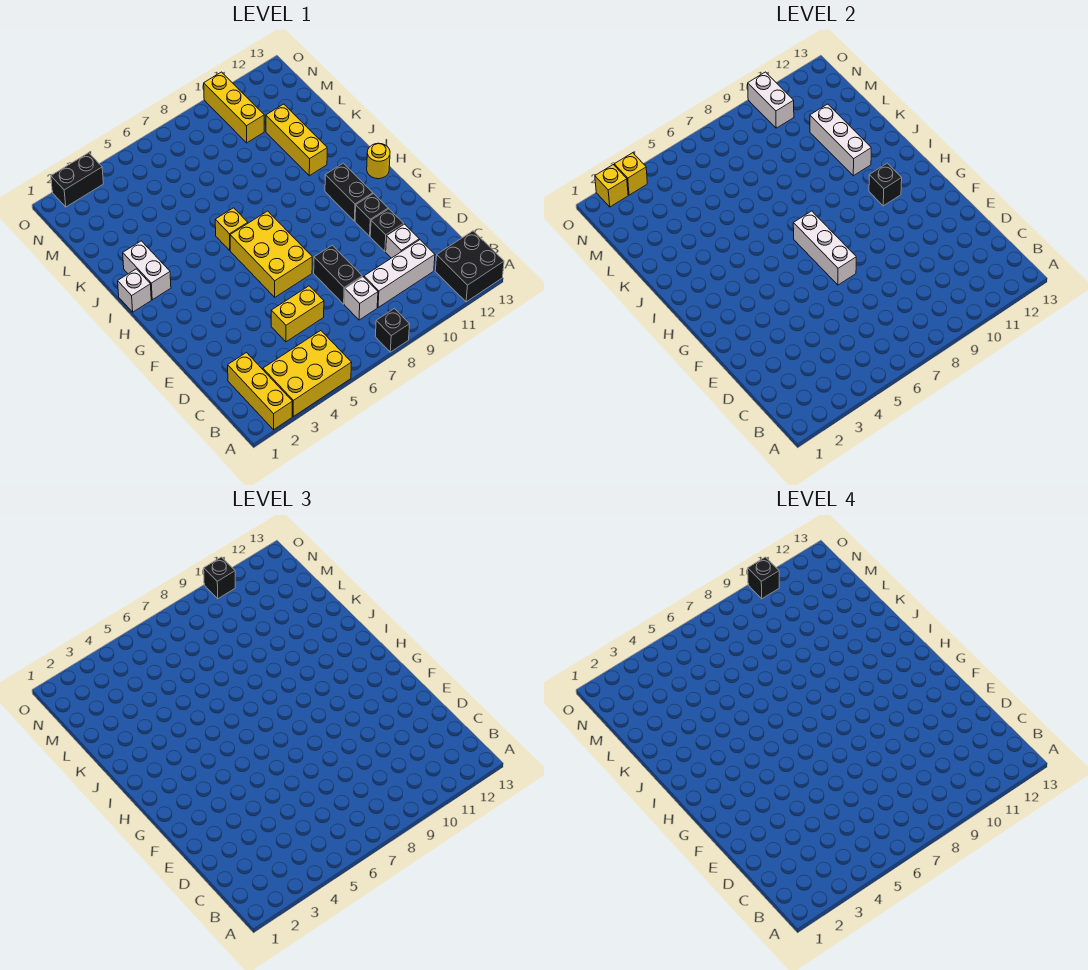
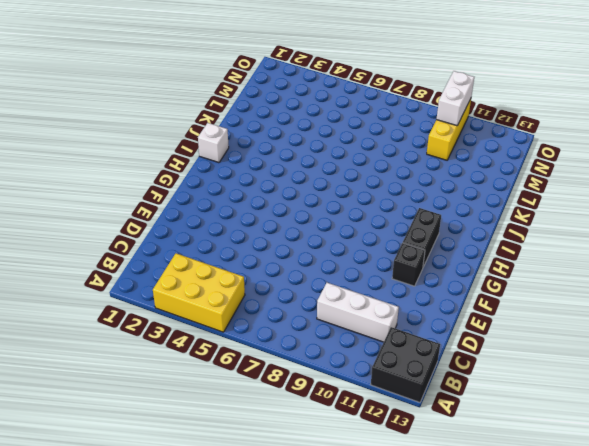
none -> yellow brick A2:C2 level 1
none -> black brick A8 level 1
none -> white brick C8 level 1

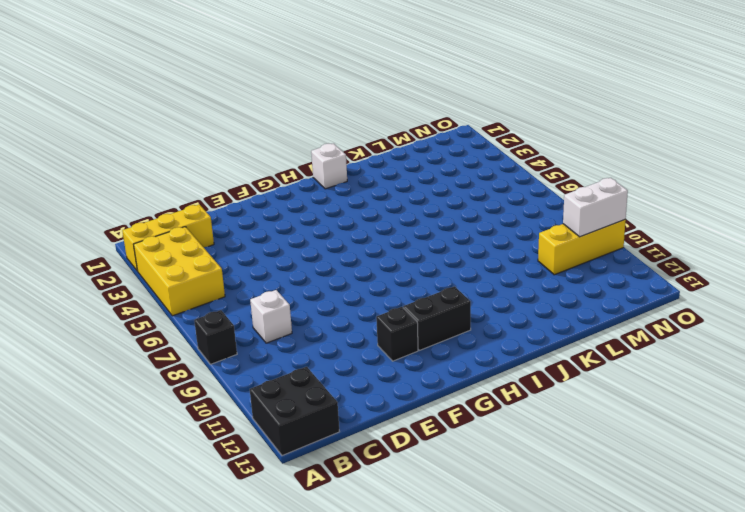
none -> white brick C9:C11 level 1
none -> yellow brick D5:D6 level 1
none -> black brick D8:E8 level 1

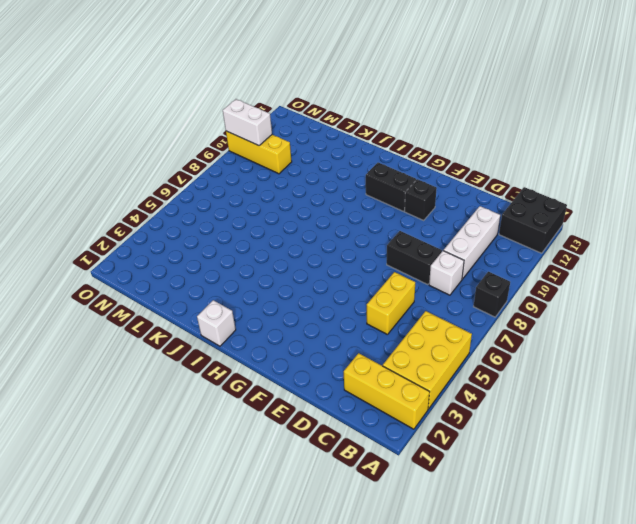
none -> white brick D11 level 1
none -> black brick E11 level 1
none -> yellow brick F6:H7 level 1

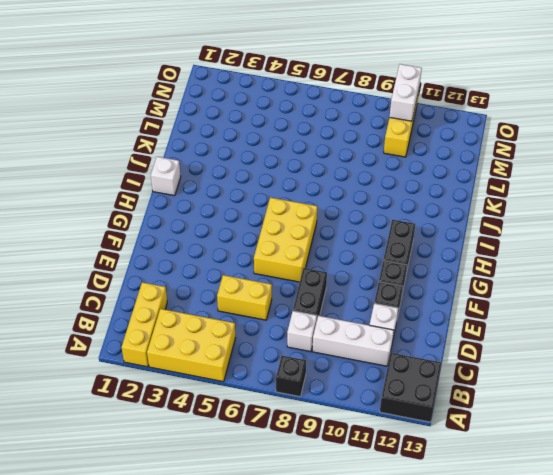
none -> yellow round brick H13 level 1
none -> white brick I2:J2 level 1
none -> yellow brick I6 level 1

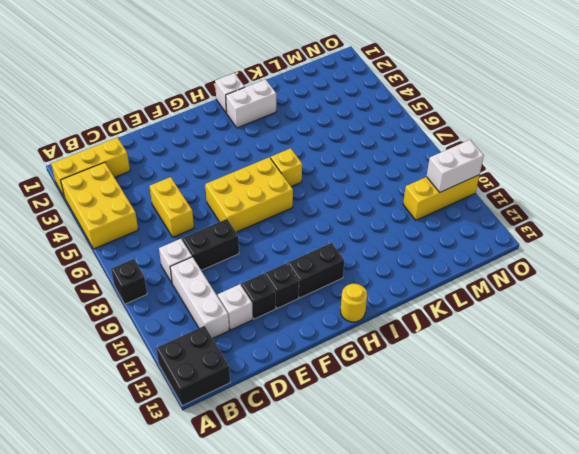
none -> yellow brick J11:L11 level 1
none -> black brick O2:O3 level 1
none -> white brick F7:H7 level 2

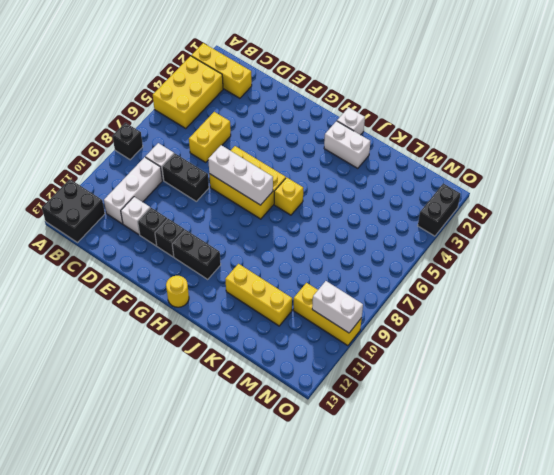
none -> black brick H11 level 2
none -> white brick J11:L11 level 2
none -> yellow brick O2 level 2

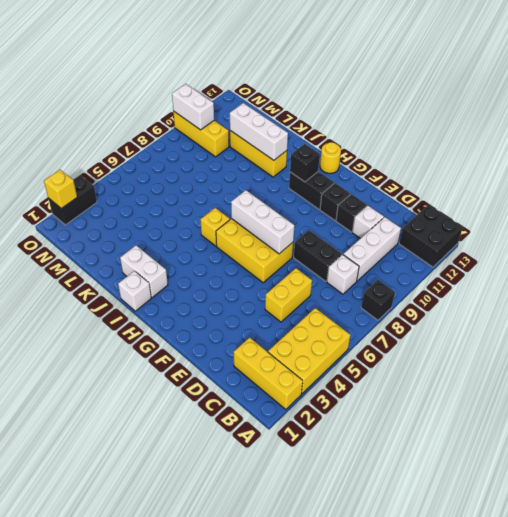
none -> yellow brick O3 level 2
none -> black brick O10 level 3
none -> black brick O10 level 4

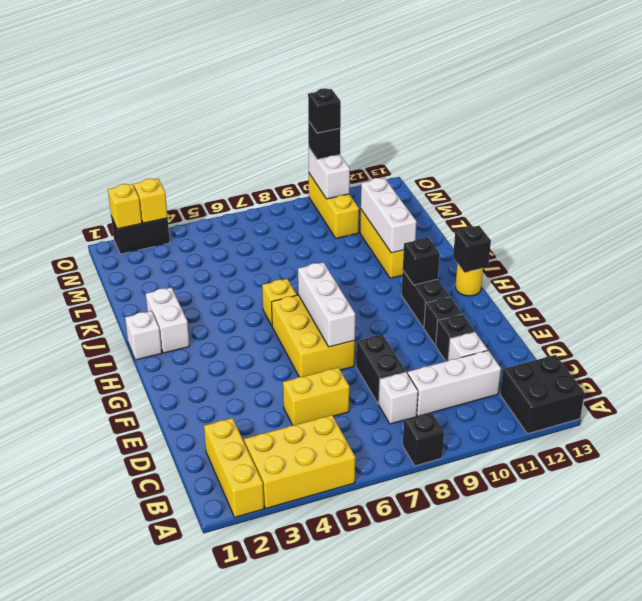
black brick H13 level 2 -> none

